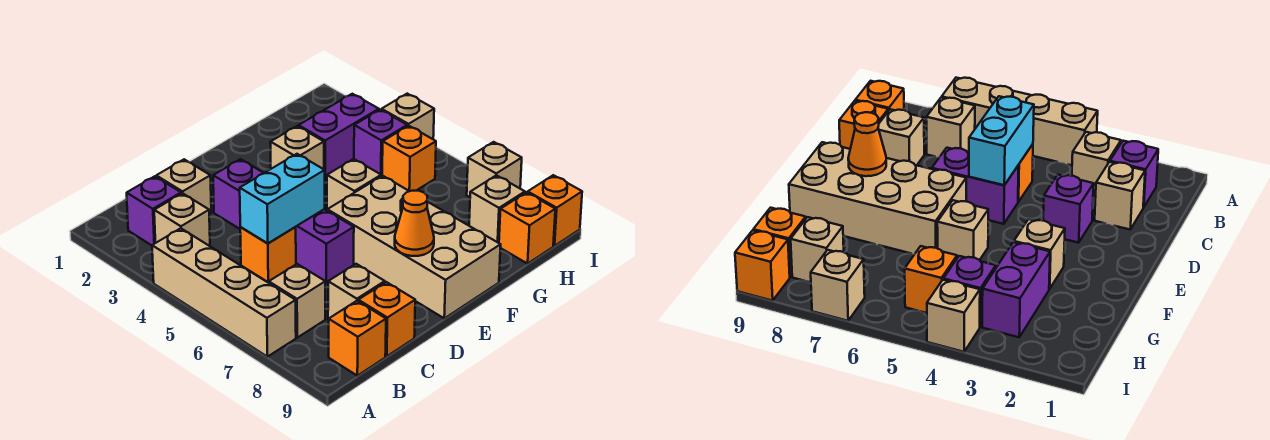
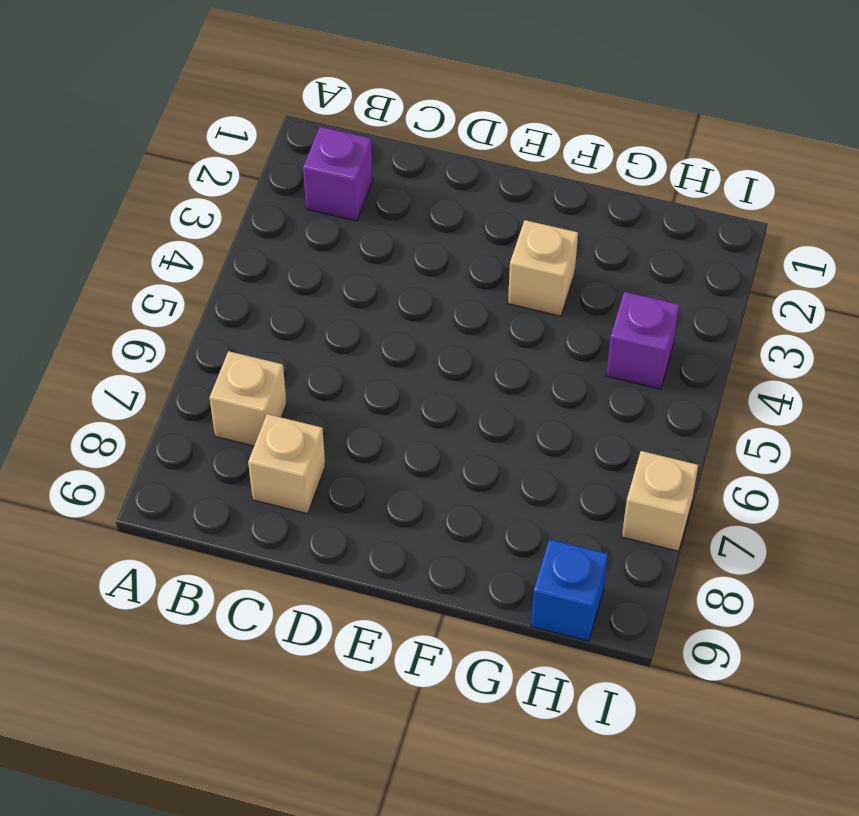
blue brick H9 level 1 -> orange brick H9 level 1
none -> tan brick A4:A7 level 1
none -> tan brick B3 level 1
none -> orange brick B9 level 1

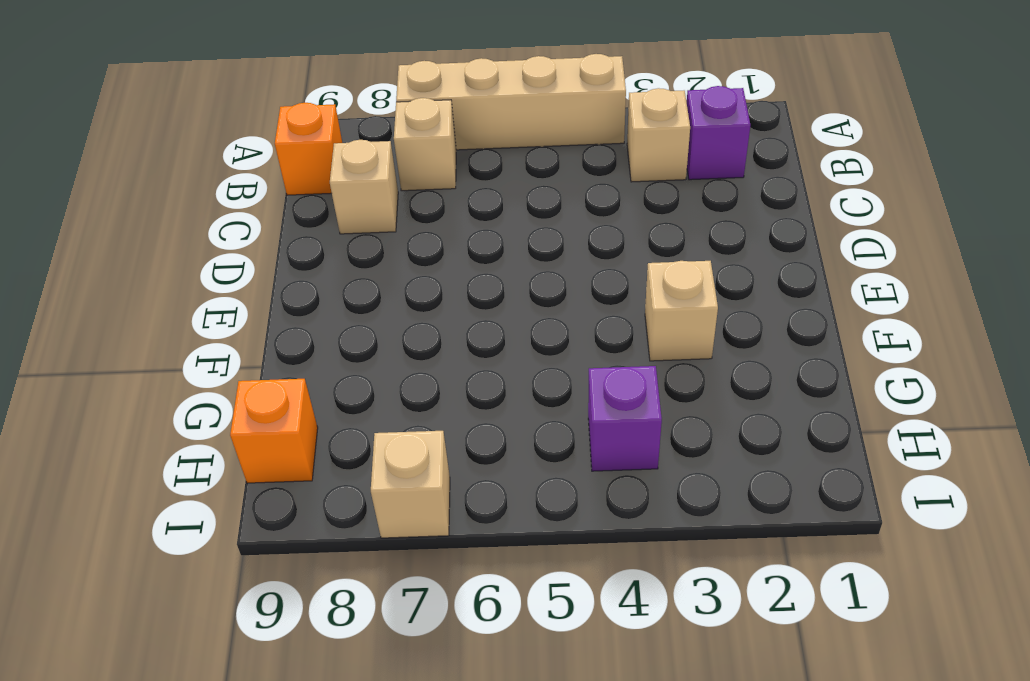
none -> tan brick C2 level 1
none -> orange brick C5 level 1
none -> orange brick C9 level 1

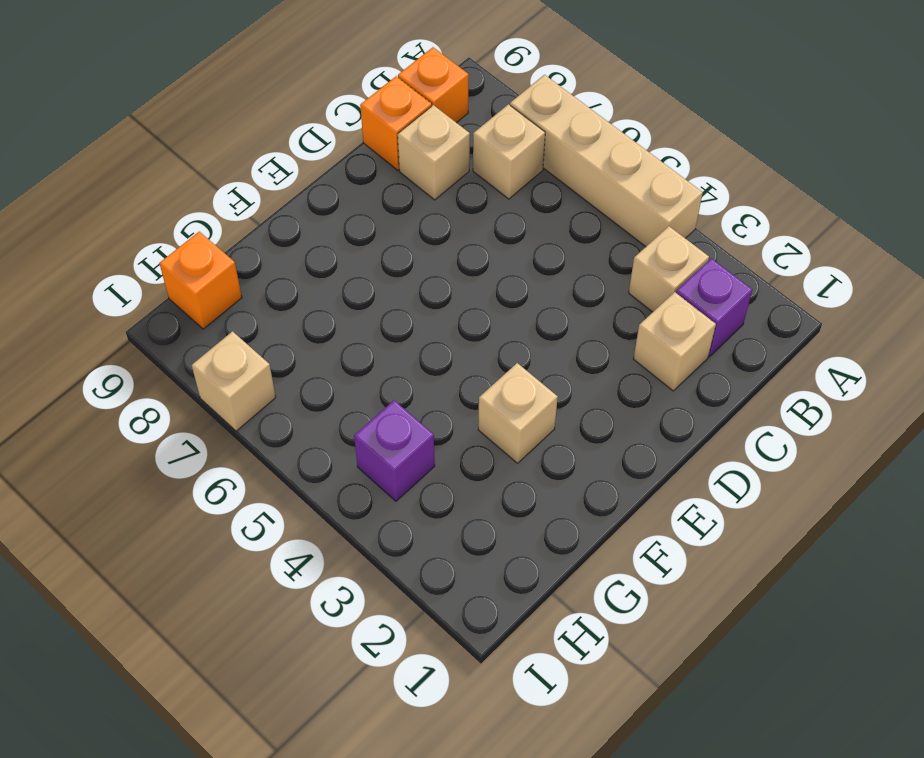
none -> orange brick C5 level 1
none -> purple brick D3 level 1
none -> purple brick D5:D6 level 1

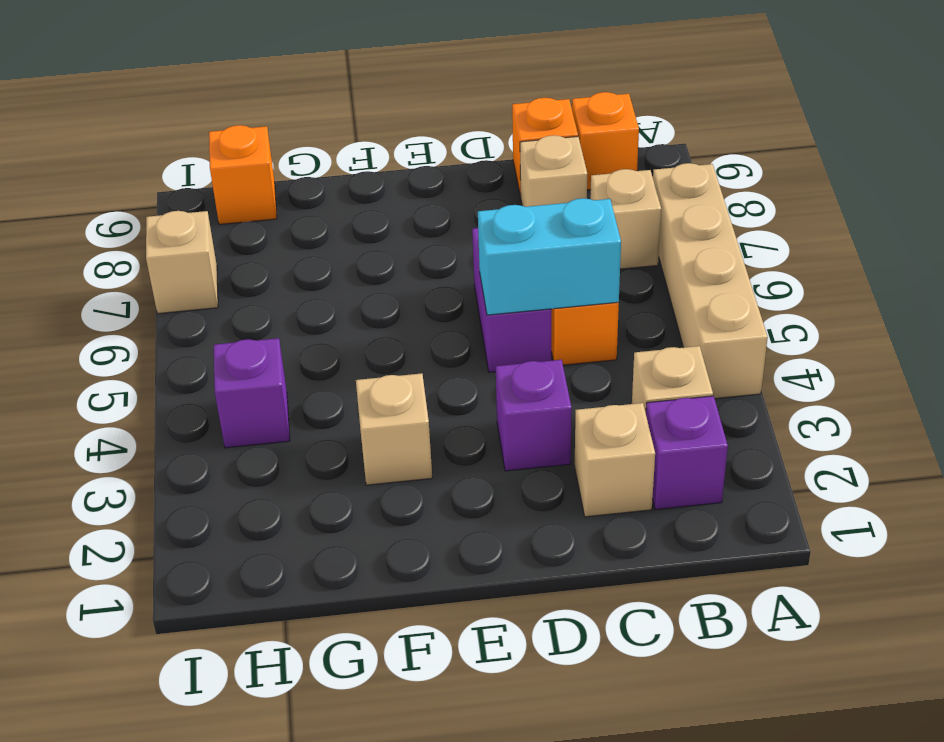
none -> tan brick E6:F9 level 1
none -> tan brick F5 level 1
none -> purple brick G3:H3 level 1

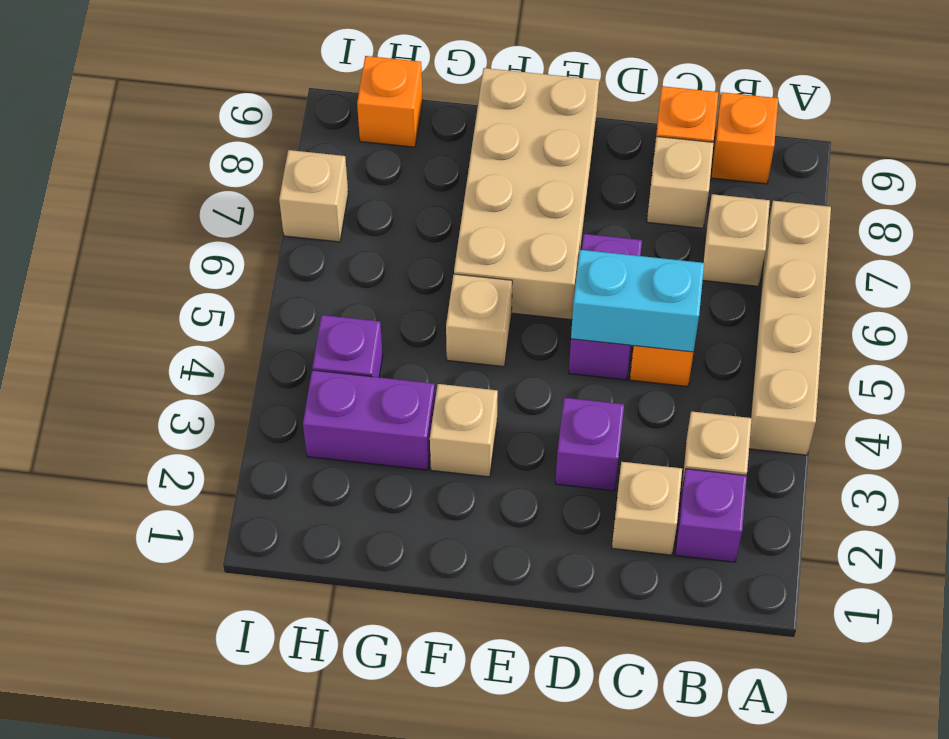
none -> orange brick H5 level 1
none -> tan brick H8 level 1
none -> tan brick I4 level 1

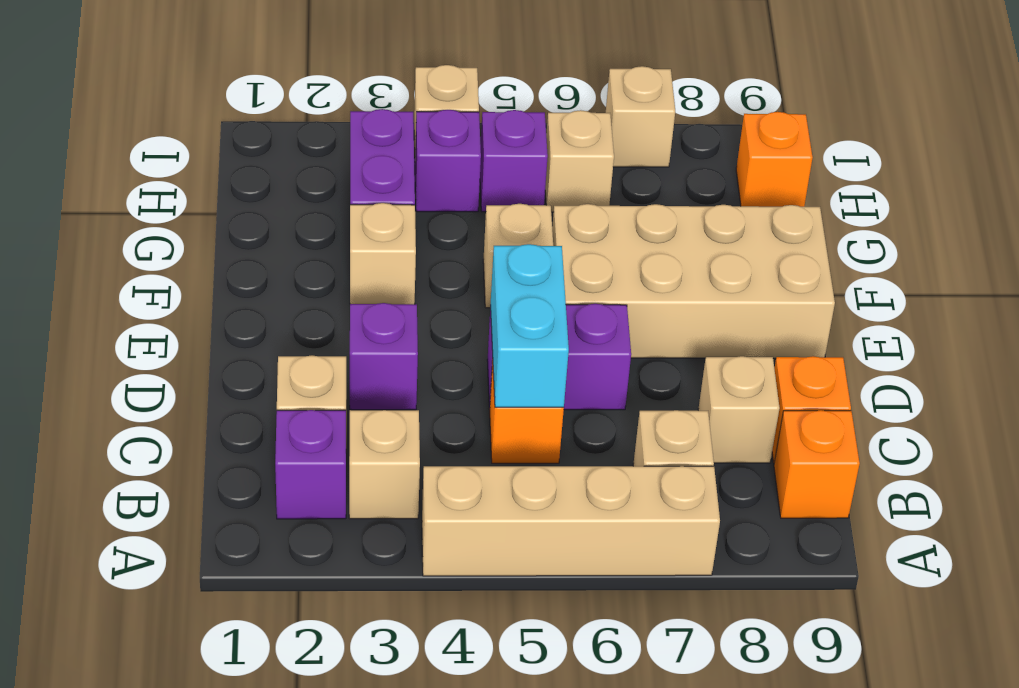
purple brick H5 level 1 -> orange brick H5 level 1
tan brick H6 level 1 -> tan brick H8 level 1
none -> orange brick I9 level 1
none -> orange cone E8 level 2

